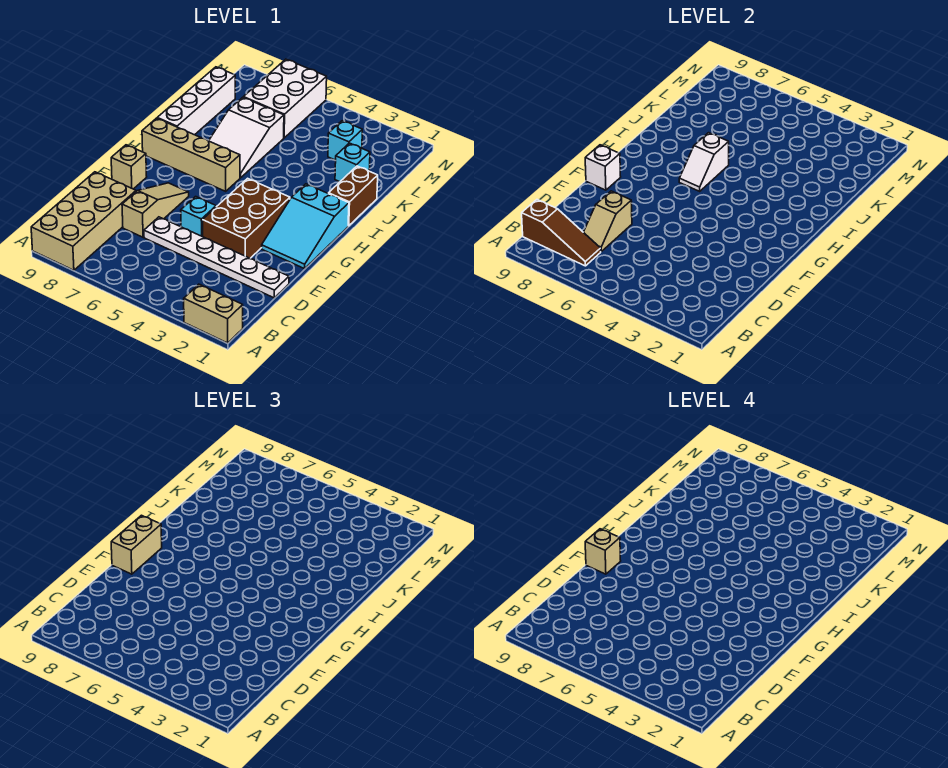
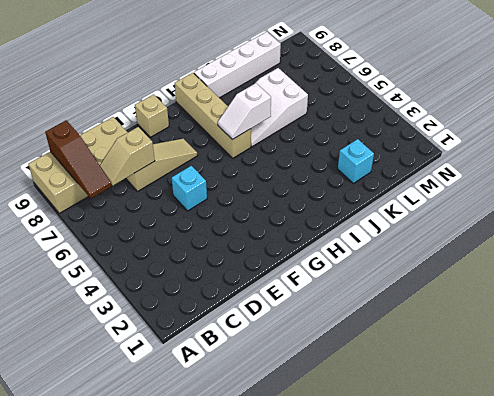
none -> tan brick A1:A2 level 1
none -> white plate D1:D6 level 1
none -> brown brick E3:G4 level 1

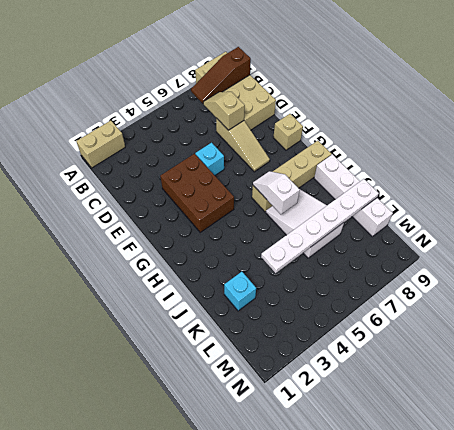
white plate K4:K9 level 2 -> white plate D1:D6 level 1
none -> cyan slope F1:H2 level 1 top H
none -> brown brick I1:J1 level 1
none -> cyan brick L3 level 1

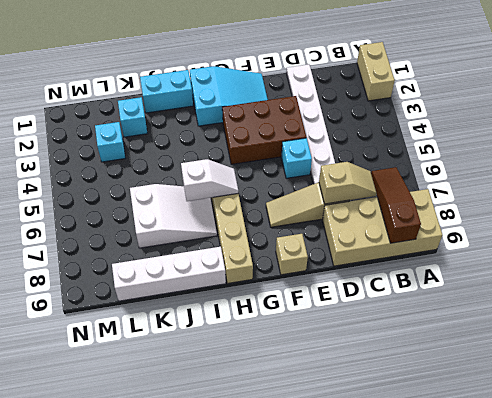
cyan brick I1:J1 level 1 -> brown brick I1:J1 level 1
none -> white brick L6:N7 level 1
none -> white brick F9 level 2
none -> tan brick F9:G9 level 3

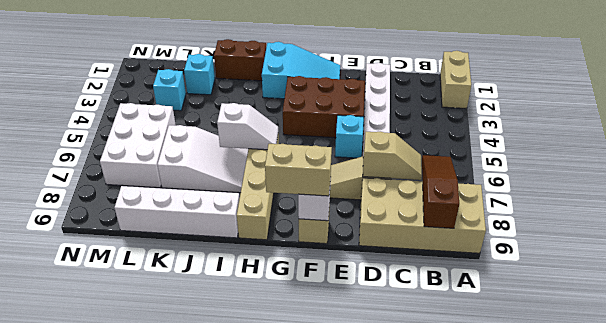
white brick L5:M7 level 1 -> white brick L6:N7 level 1
none -> tan brick F9 level 4

